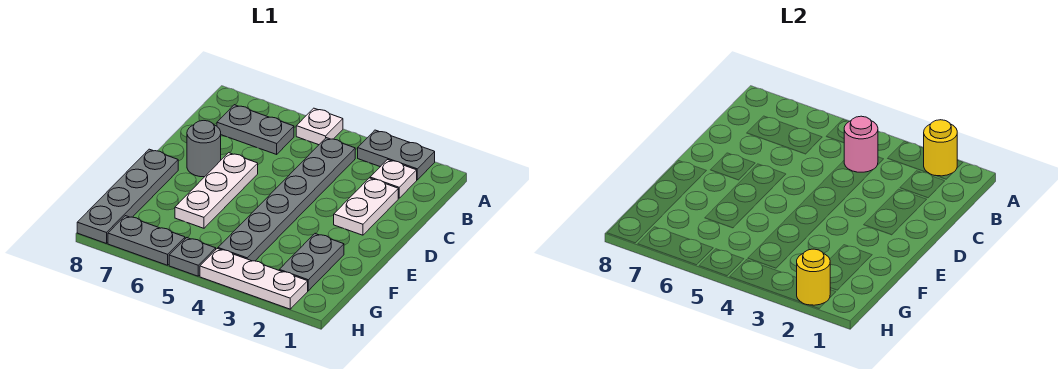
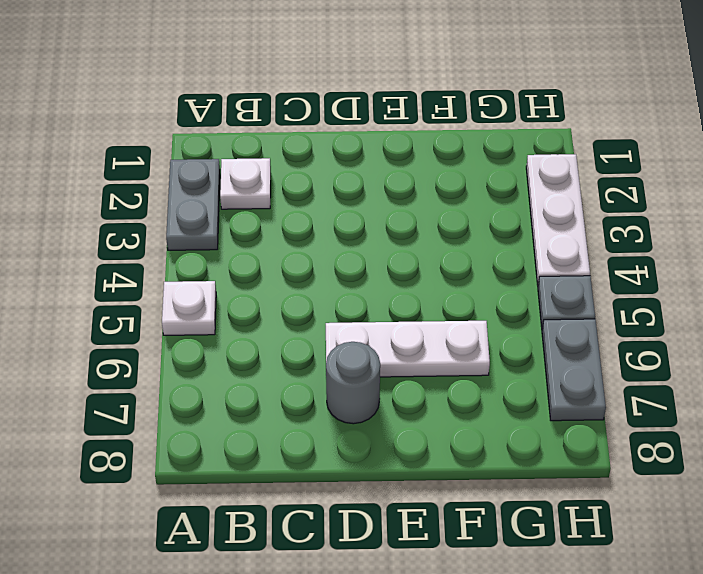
none -> grey plate B4:G4 level 1
none -> grey plate B6:B7 level 1
none -> white plate C2:D2 level 1

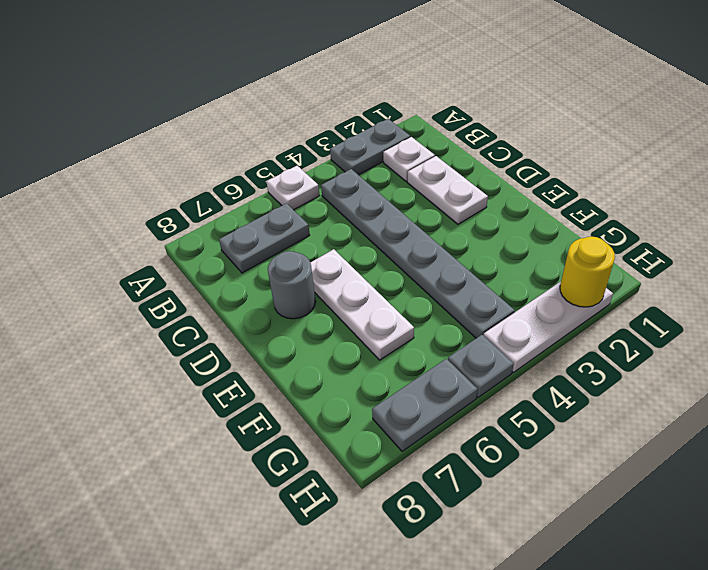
none -> grey plate E8:H8 level 1
none -> grey plate F2:G2 level 1
none -> yellow round brick A2 level 2

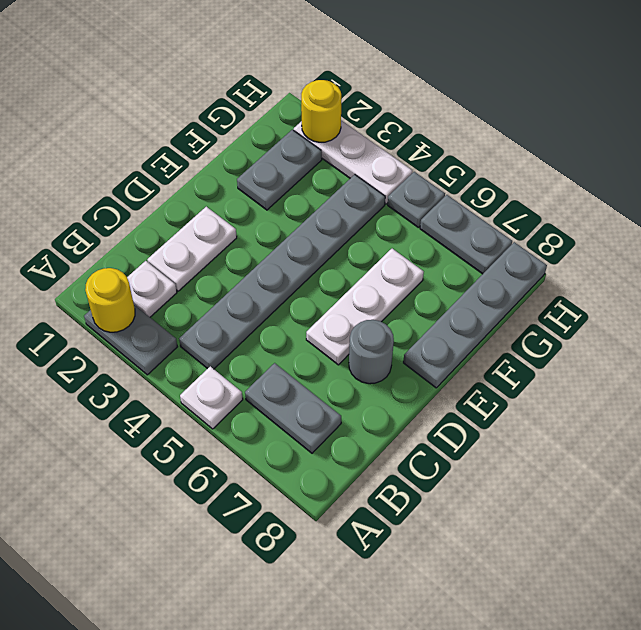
none -> pink round brick B4 level 2

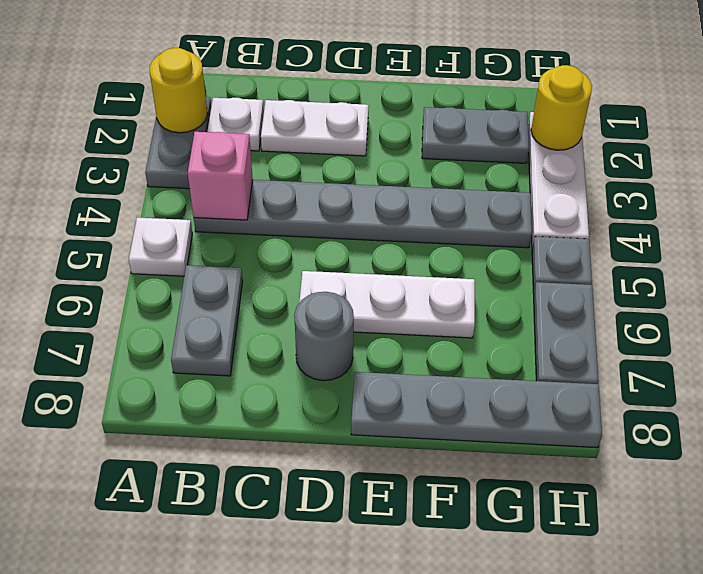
pink brick B4 level 2 -> pink round brick B4 level 2

